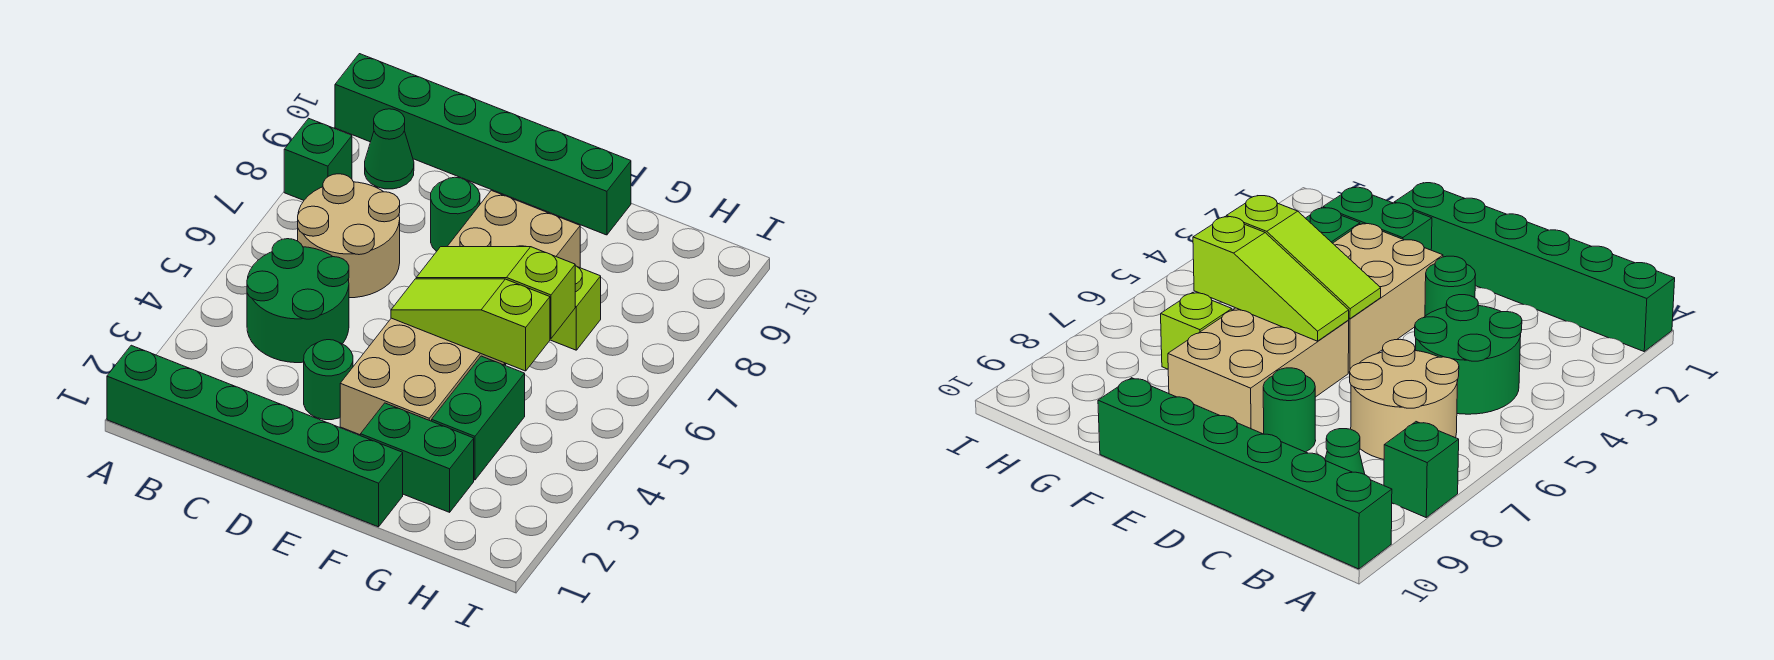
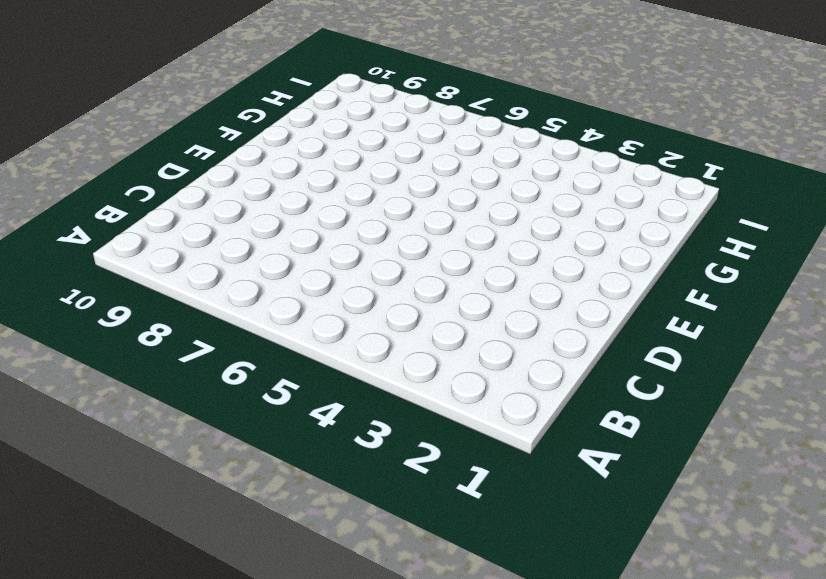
none -> green brick A1:F1 level 1
none -> green brick A8 level 1
none -> green brick A10:F10 level 1

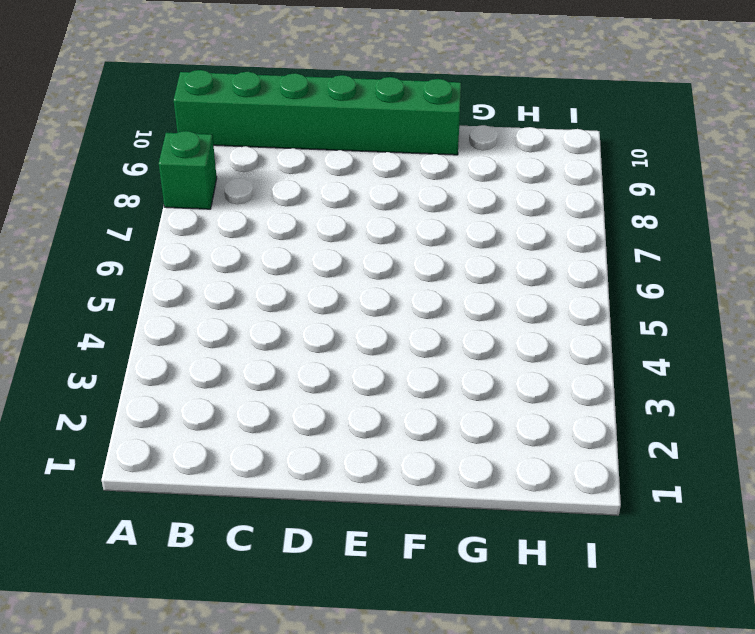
none -> green brick A1:F1 level 1
none -> green round brick B4:C5 level 1
none -> tan round brick B6:C7 level 1

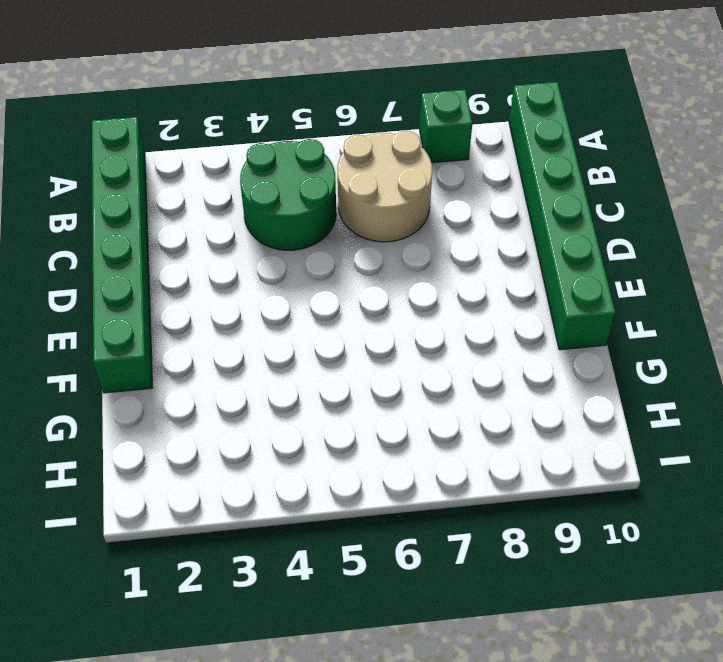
none -> green cone B9 level 1
none -> green round brick D3 level 1
none -> green round brick D8 level 1

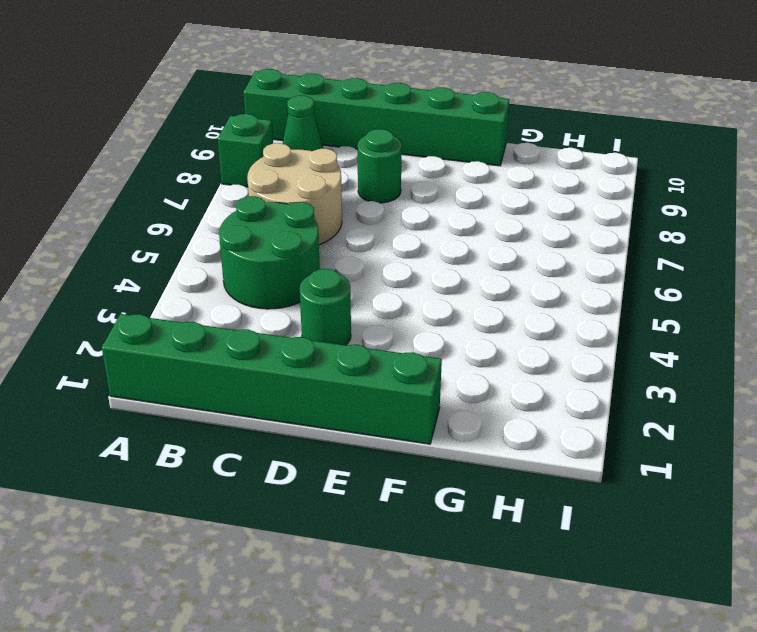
none -> tan brick E3:F5 level 1
none -> tan brick E6:F8 level 1
none -> green brick F2:G2 level 1

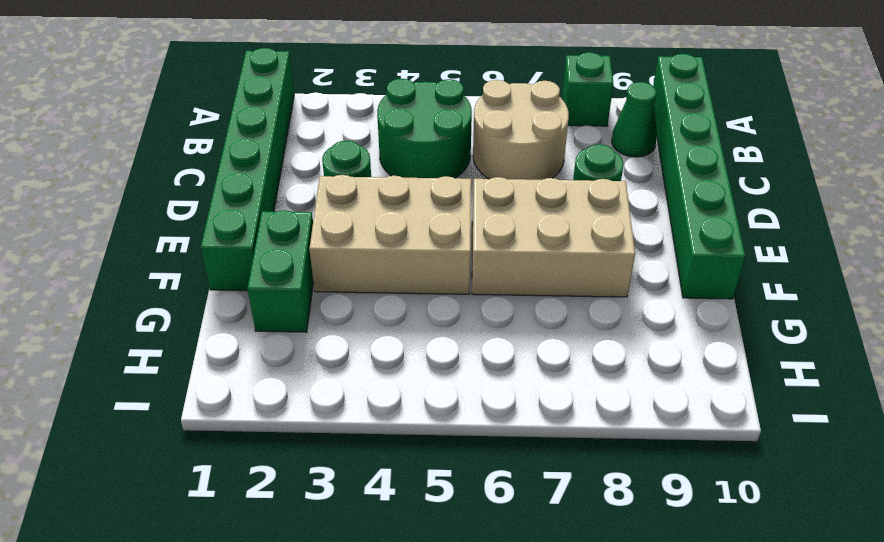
none -> green brick G3:G4 level 1
none -> lime brick G7 level 1
none -> lime slope E5:G5 level 2 top G

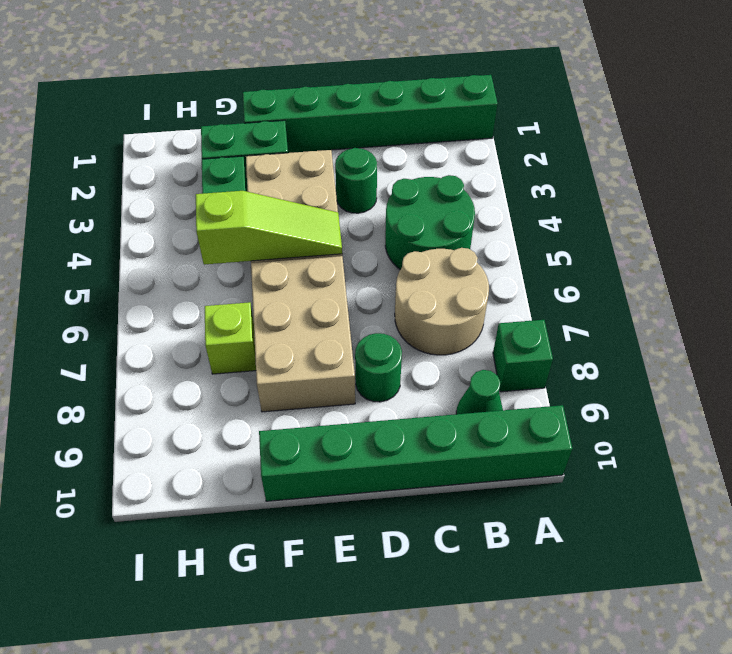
none -> lime slope E6:G6 level 2 top G

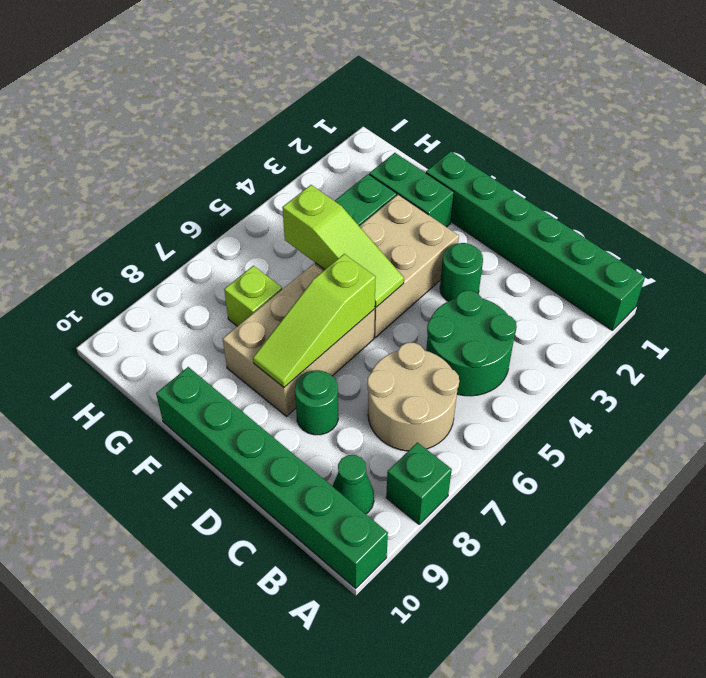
lime slope E6:E8 level 2 top 6 -> lime slope E6:G6 level 2 top G

